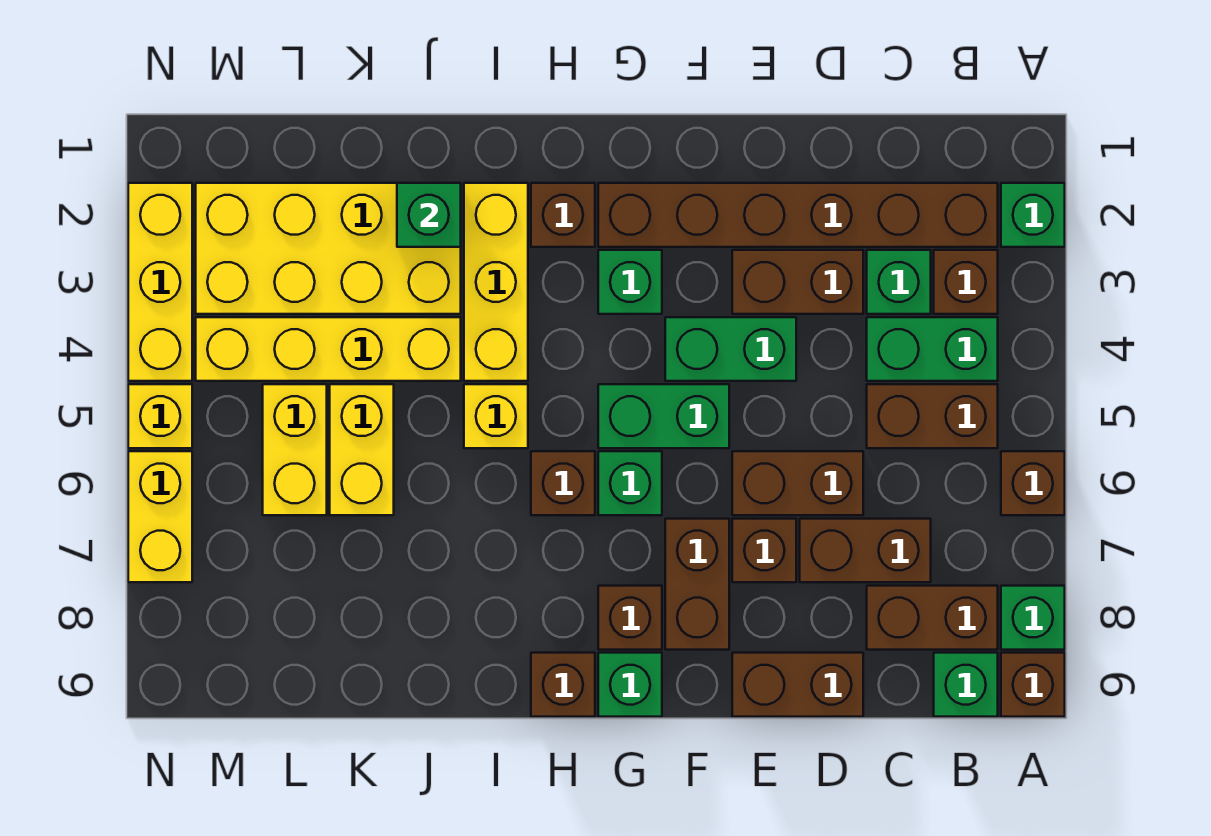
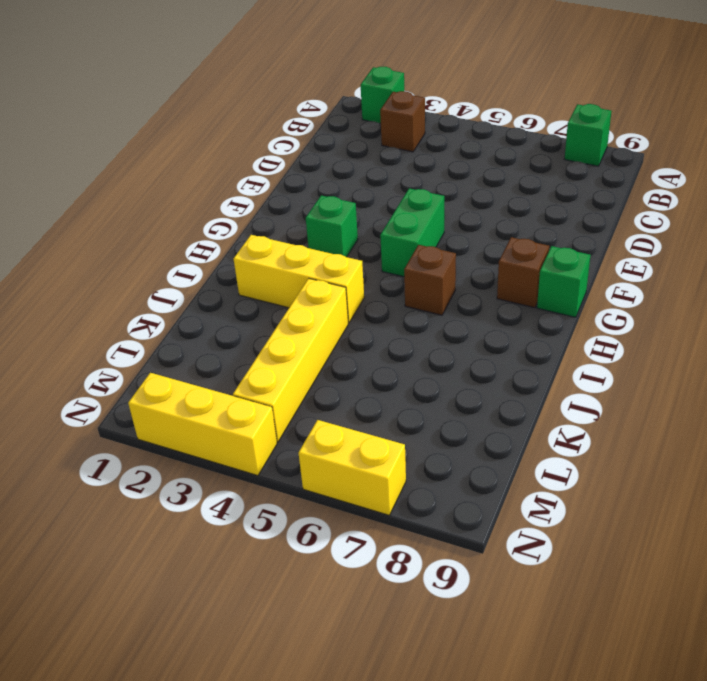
none -> brown brick A6 level 1
none -> brown brick A9 level 1
none -> brown brick B2:G2 level 1
none -> green brick B4:C4 level 1

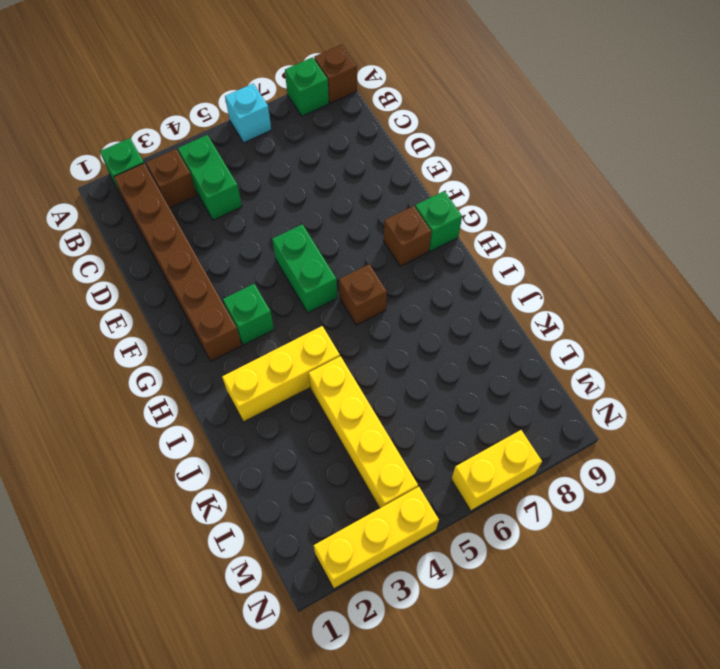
cyan brick A6 level 1 -> brown brick A6 level 1
none -> brown brick B5:C5 level 1
none -> brown brick B8:C8 level 1
none -> green brick B9 level 1
none -> green brick C3 level 1

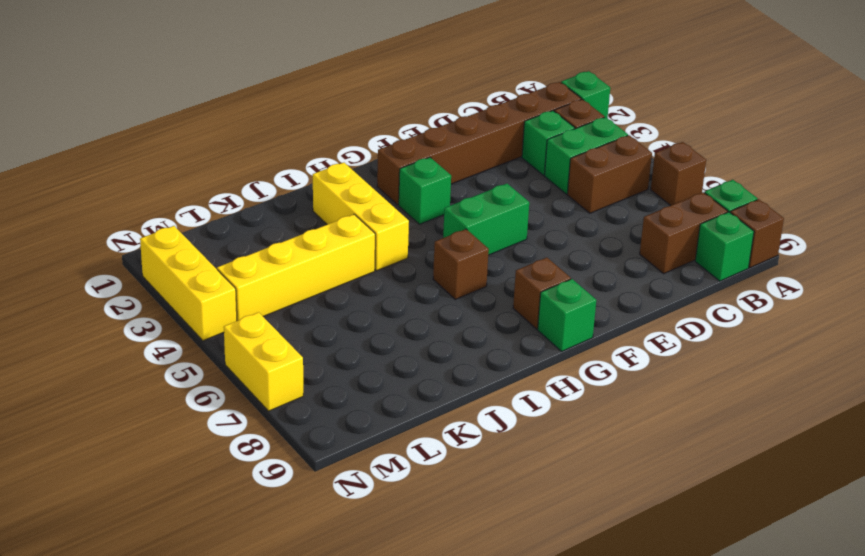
none -> brown brick C7:D7 level 1
none -> brown brick D3:E3 level 1
none -> brown brick D6:E6 level 1
none -> brown brick D9:E9 level 1

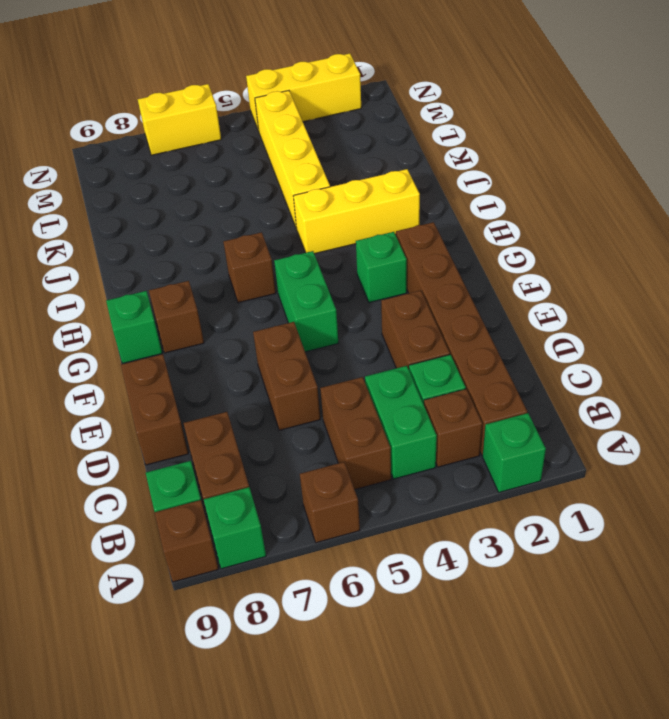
none -> brown brick C7:D7 level 1
none -> green brick E4:F4 level 1
none -> brown brick E7 level 1
none -> brown brick F7:F8 level 1

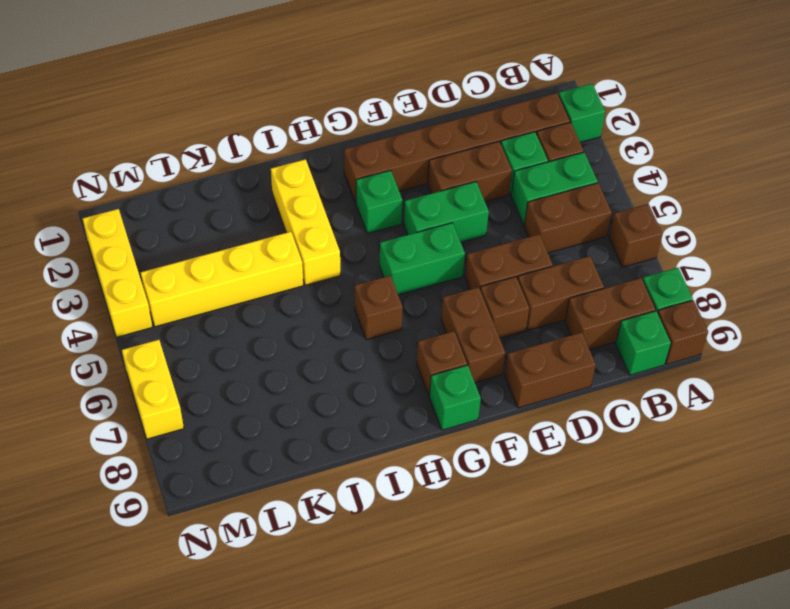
none -> green brick G6 level 1
none -> brown brick H2 level 1
none -> brown brick H9 level 1
none -> yellow brick I5 level 1

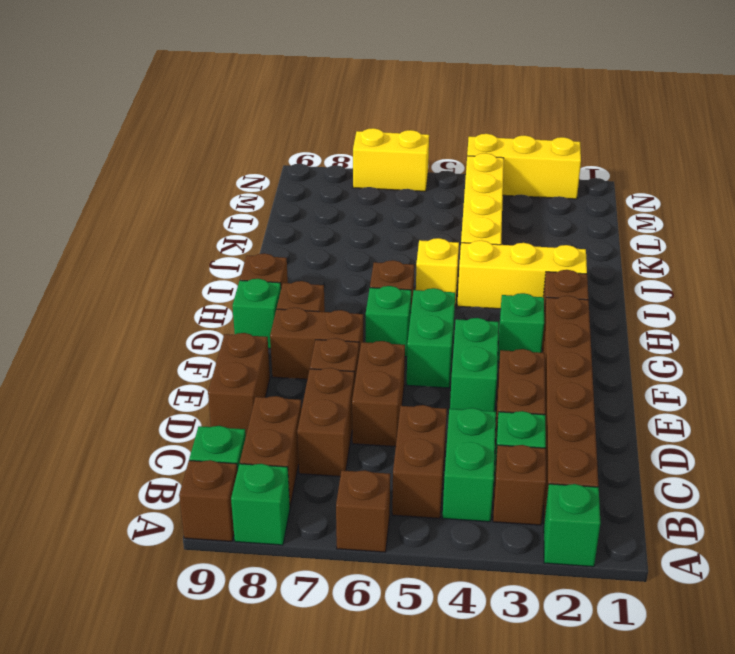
none -> yellow brick J2:M3 level 1
none -> yellow brick K5:K6 level 1
none -> yellow brick L5:L6 level 1
none -> yellow brick N5 level 1

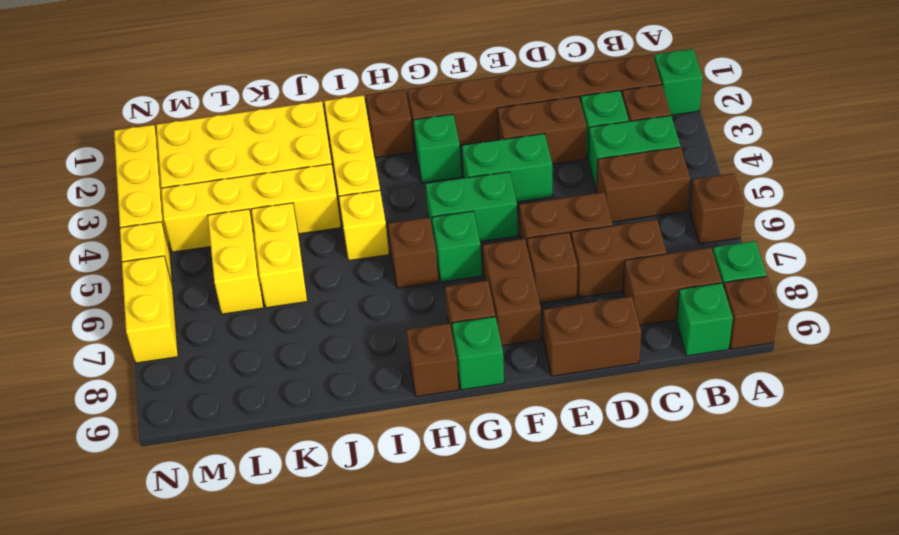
none -> green brick J2 level 2

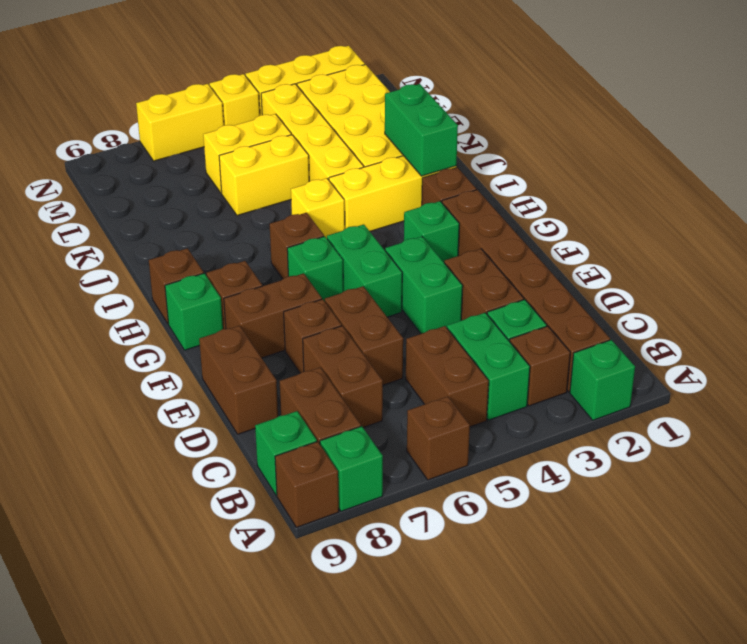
green brick I2:J2 level 2 -> green brick J2 level 2

